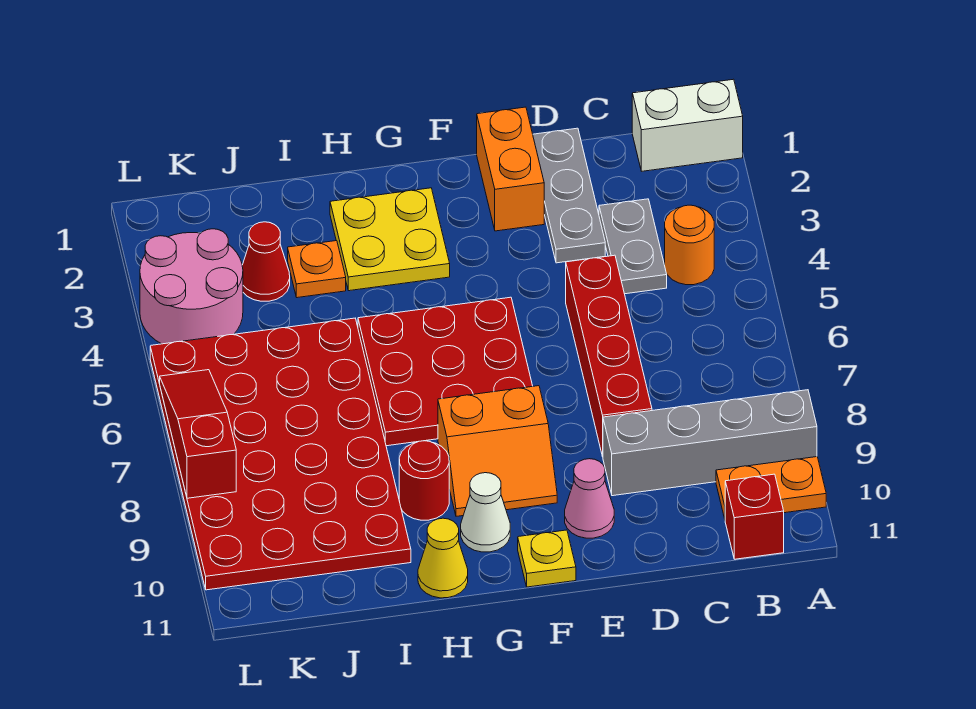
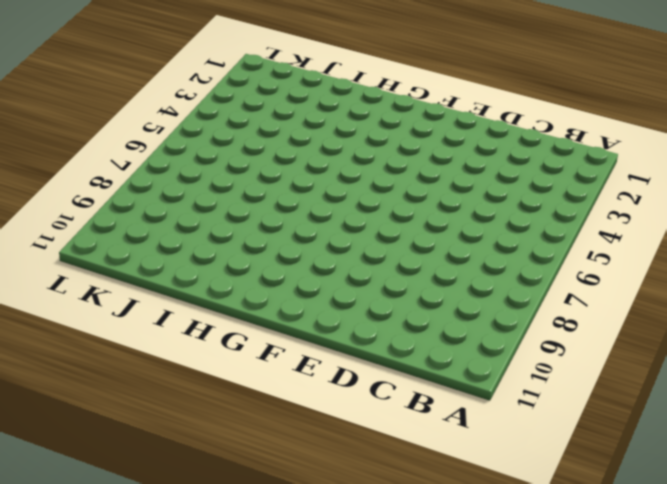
none -> white brick A1:B1 level 1
none -> grey brick A9:D9 level 1
none -> orange plate A10:B10 level 1

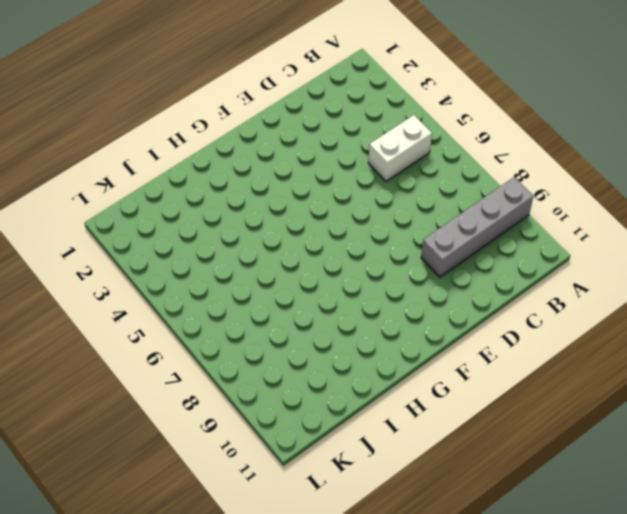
white brick B5:C5 level 1 -> white brick A1:B1 level 1
none -> orange plate A10:B10 level 1
none -> orange round brick B4 level 1
none -> red brick B11 level 1

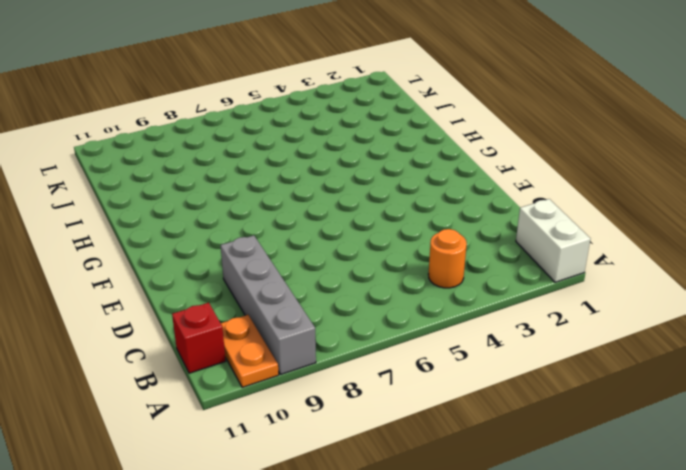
none -> grey plate C3:C4 level 1
none -> grey plate D1:D3 level 1
none -> red brick D5:D8 level 1

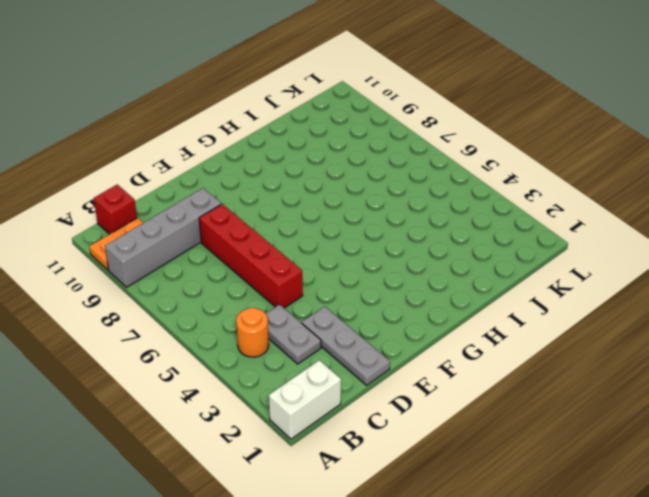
none -> orange brick E1:E2 level 1
none -> pink cone E10 level 1
none -> red plate F5:H7 level 1

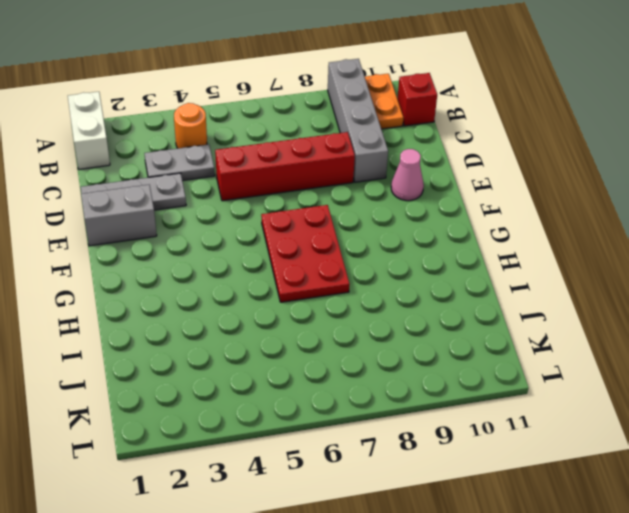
grey brick E1:E2 level 1 -> orange brick E1:E2 level 1
red plate F6:H7 level 1 -> red plate F5:H7 level 1
none -> orange slope F8:G9 level 1 top 8
none -> yellow plate F11 level 1
none -> yellow plate G2:H3 level 1

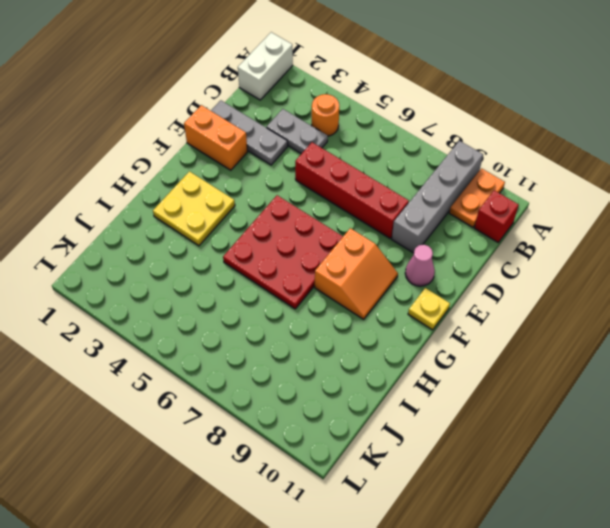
none -> white cone G10 level 1
none -> red round brick H9 level 1
none -> yellow cone H11 level 1

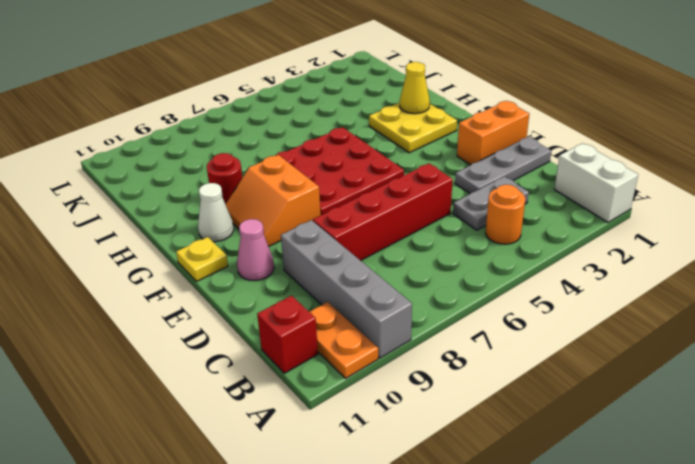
yellow cone H2 level 2 -> yellow cone H11 level 1
none -> orange plate I3 level 1
none -> red plate I5:L10 level 1
none -> red cone J3 level 1

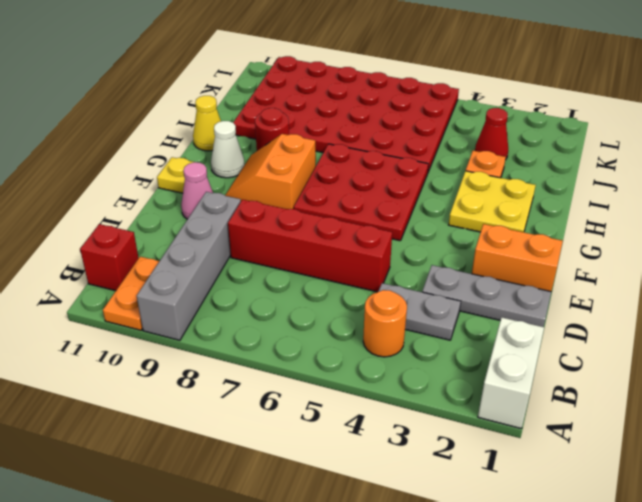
none -> pink round brick K3:L4 level 1
none -> red slope L6:L8 level 2 top 8

